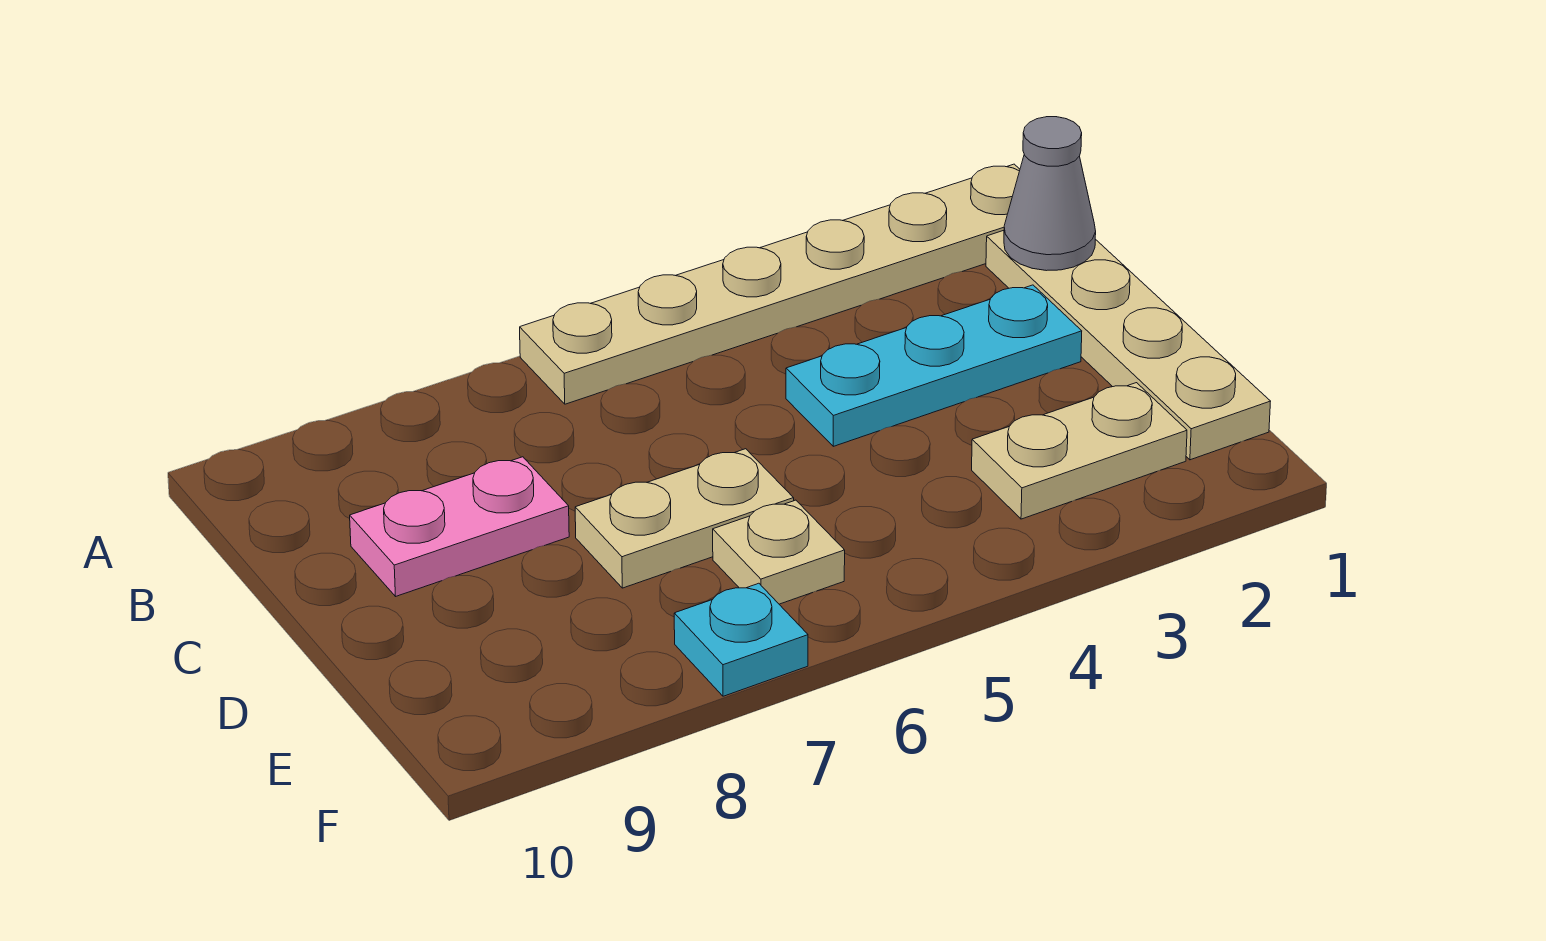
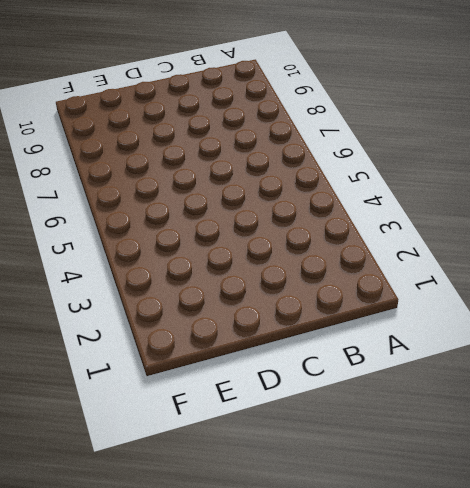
none -> tan plate A1:A6 level 1
none -> tan plate B1:E1 level 1

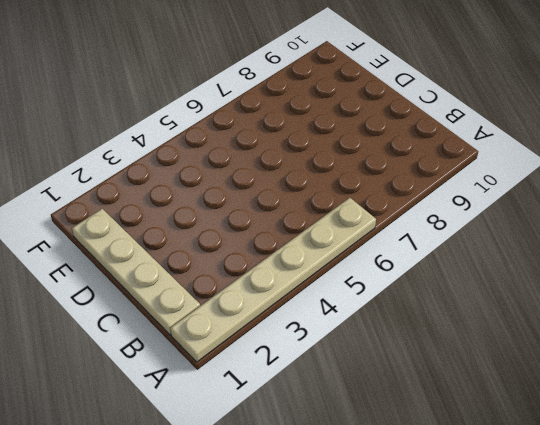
none -> cyan plate C2:C4 level 1
none -> pink plate C8:C9 level 1

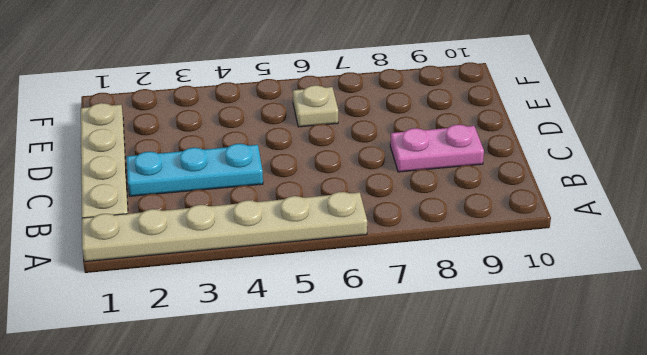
none -> tan plate D6:D7 level 1
none -> tan plate E2:E3 level 1

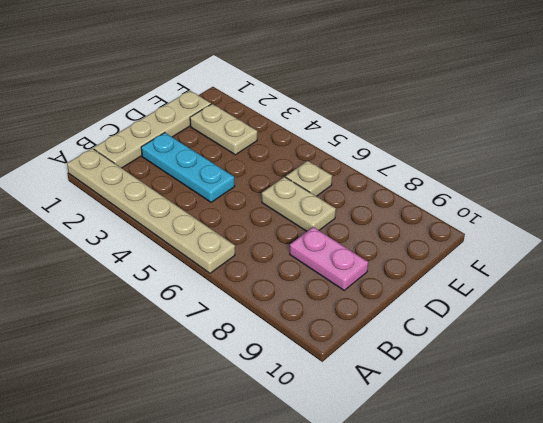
none -> cyan plate F7 level 1
none -> grey cone B1 level 2

